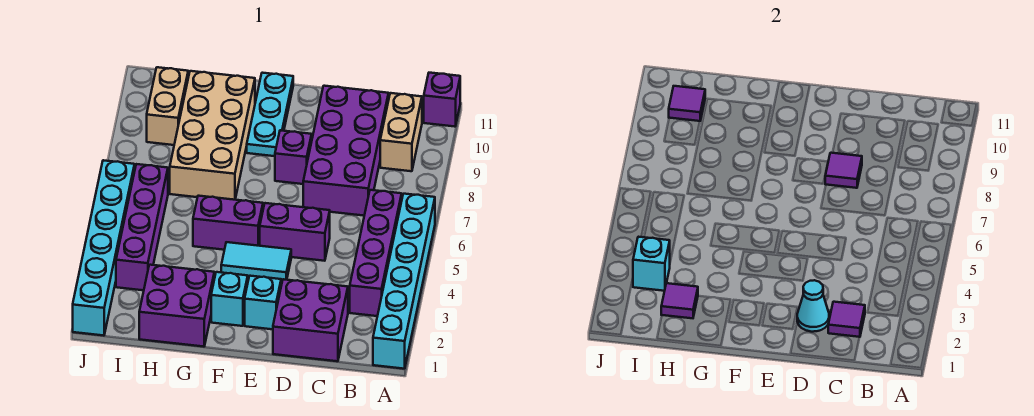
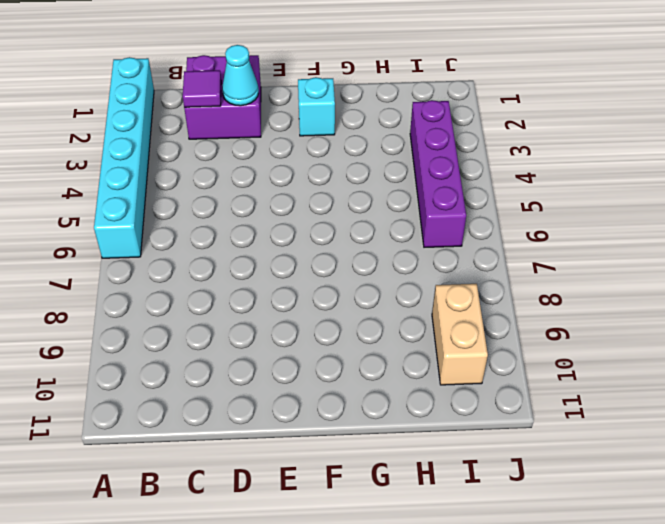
none -> purple brick A11 level 1
none -> purple brick B3:B6 level 1
none -> tan brick B9:B10 level 1

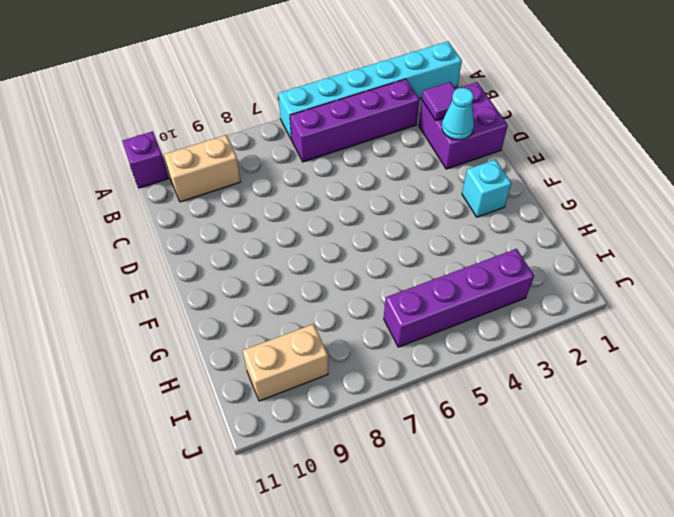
none -> purple brick C7:D10 level 1
none -> purple brick D5:E5 level 1
none -> cyan brick E2 level 1

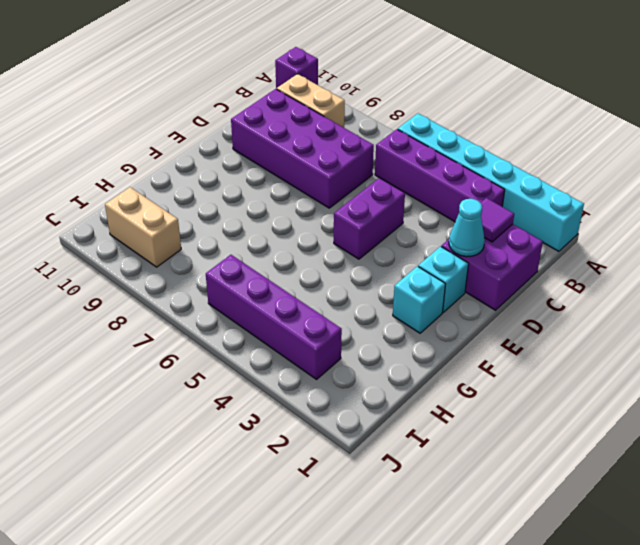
none -> cyan tile E4:F4 level 1
none -> purple brick E8 level 1
none -> purple brick F5:G5 level 1

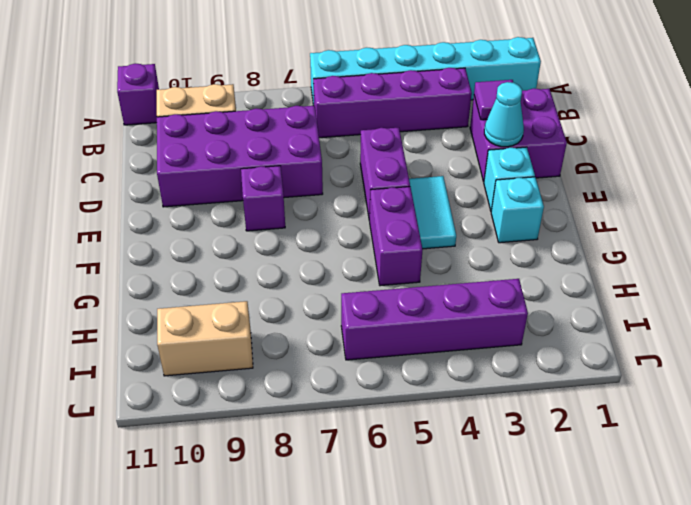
none -> cyan plate F9:F11 level 1
none -> purple brick G1:H2 level 1
none -> tan brick G7:H10 level 1

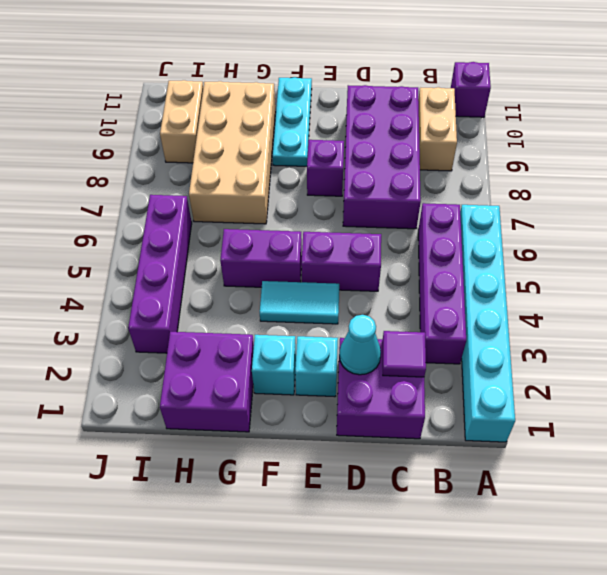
none -> cyan brick J1:J6 level 1
none -> purple tile D8 level 2
none -> purple tile H2 level 2

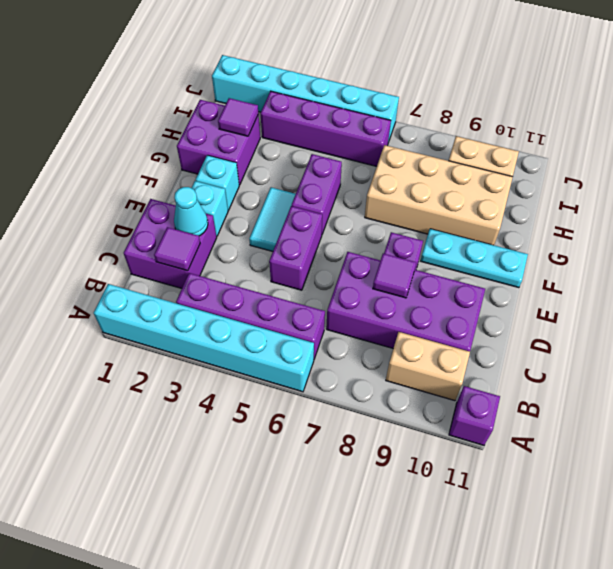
none -> cyan brick I3 level 2
none -> purple tile I10 level 2

